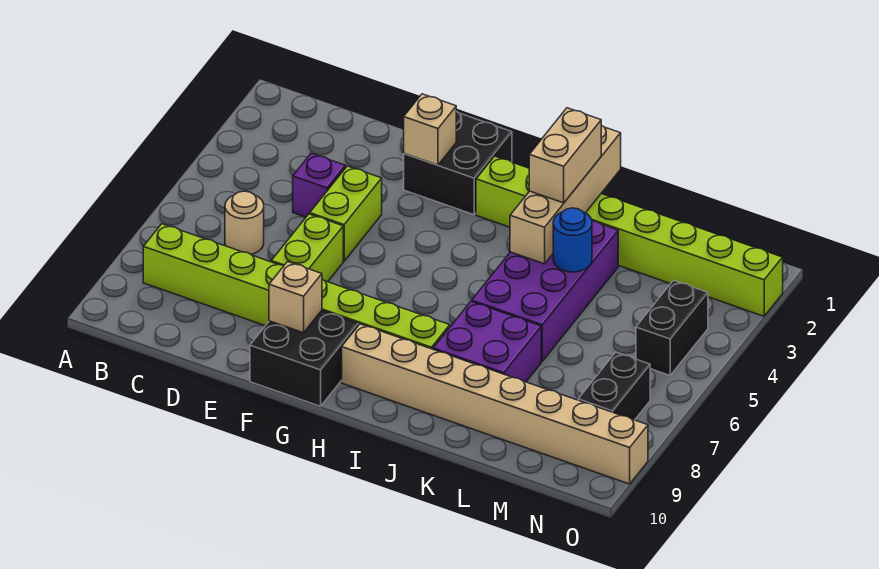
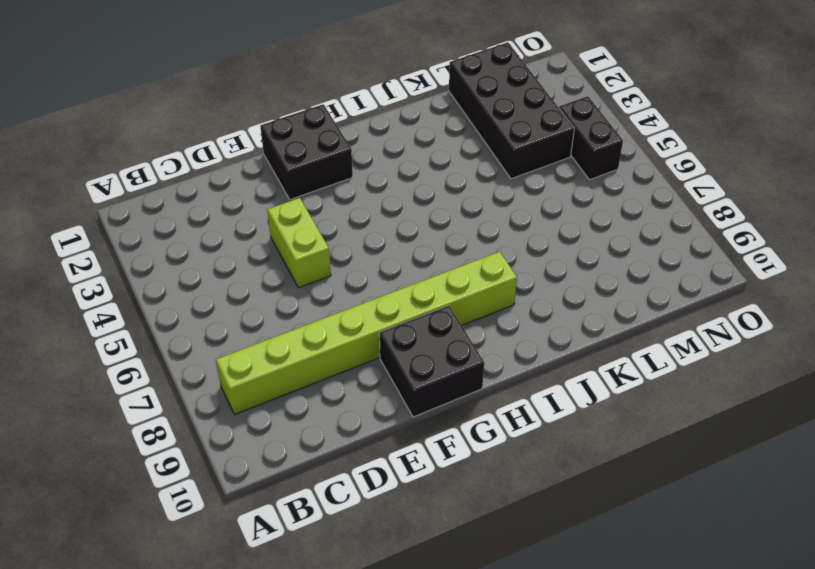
black brick L1:M4 level 1 -> lime brick H2:O2 level 1
none -> tan round brick C6 level 1
none -> purple brick D4 level 1
none -> lime brick E6:E7 level 1

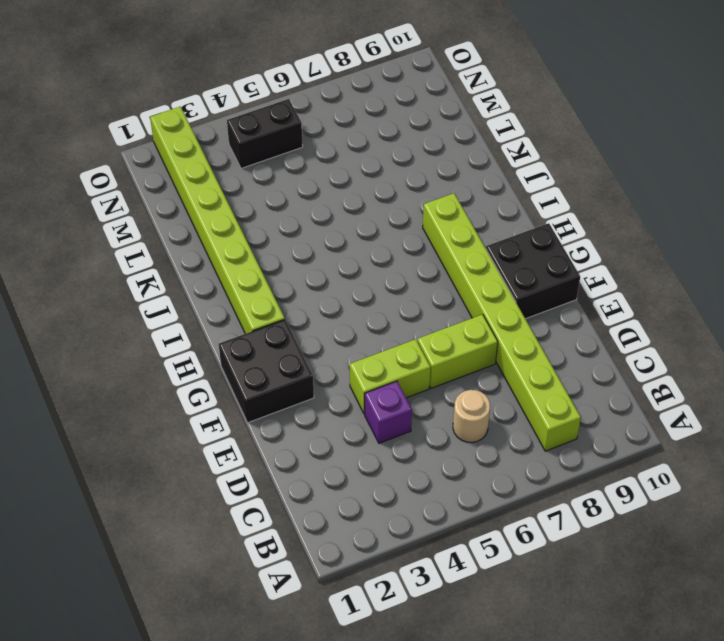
none -> tan brick H9:O9 level 1
none -> purple brick J3:K6 level 1
none -> purple brick J7:K8 level 1

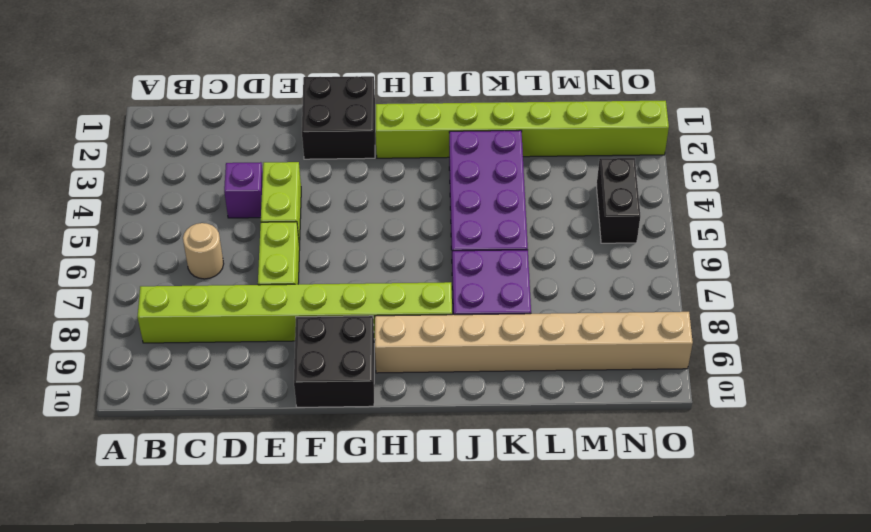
none -> black brick N7:N8 level 1
none -> tan brick F2 level 2
none -> tan brick F9 level 2

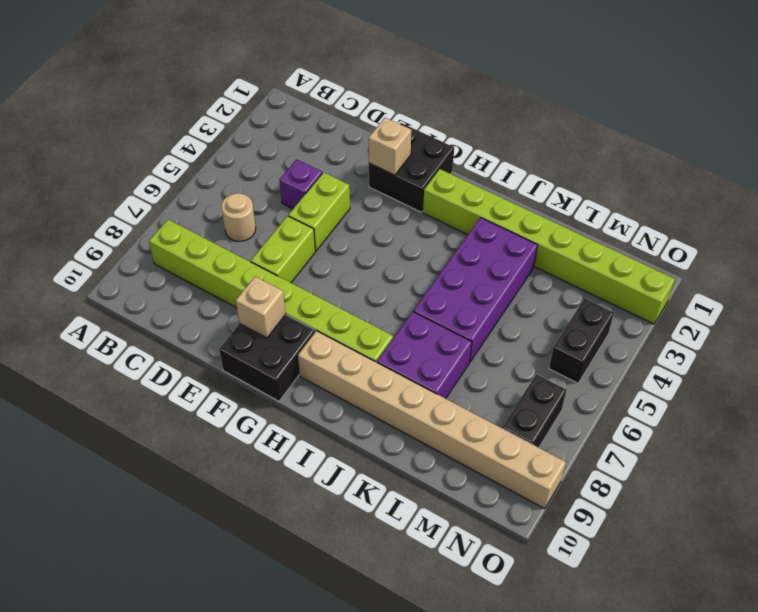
none -> tan brick J1:J4 level 2
none -> blue round brick K4 level 2
none -> tan brick J2:J3 level 3

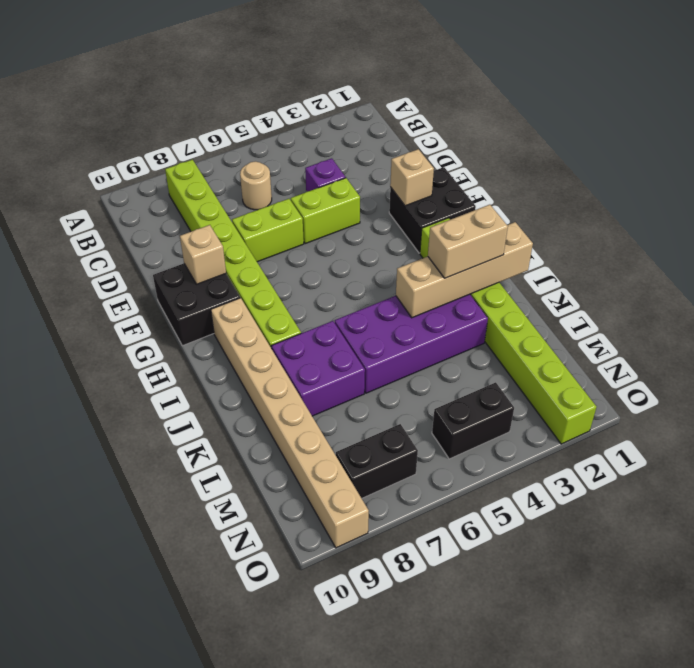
none -> blue round brick K4 level 2

